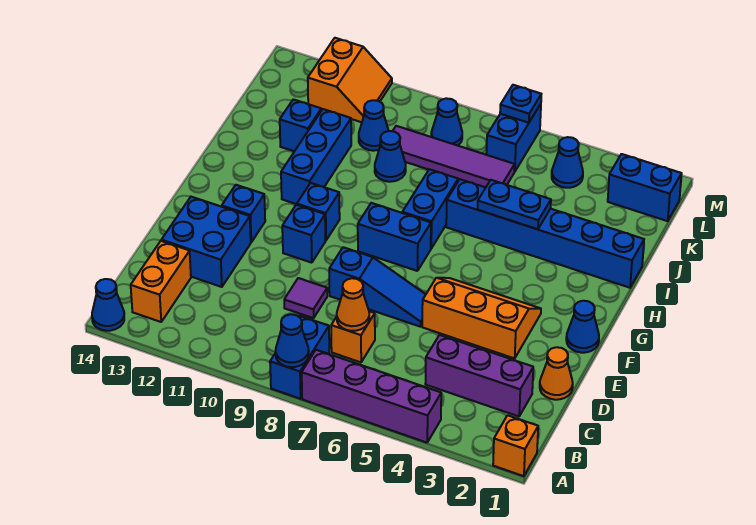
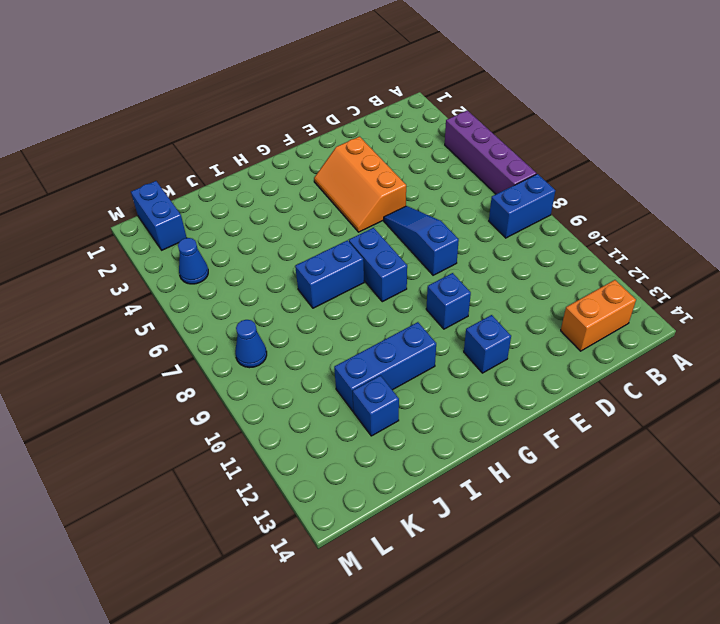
none -> orange brick A1 level 1
none -> blue cone A14 level 1
none -> purple brick C2:C4 level 1
none -> orange brick C7 level 1

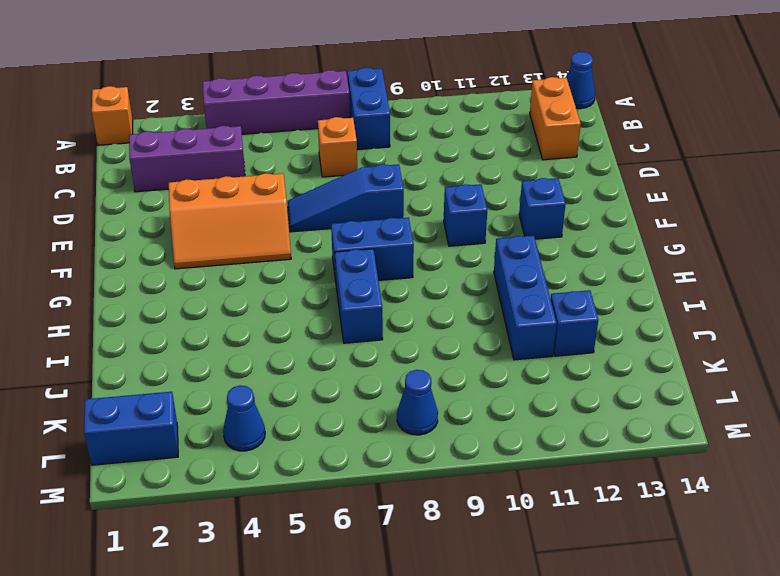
none -> orange cone D1 level 1
none -> purple tile D9 level 1
none -> blue brick D12:E13 level 1
none -> blue cone F1 level 1

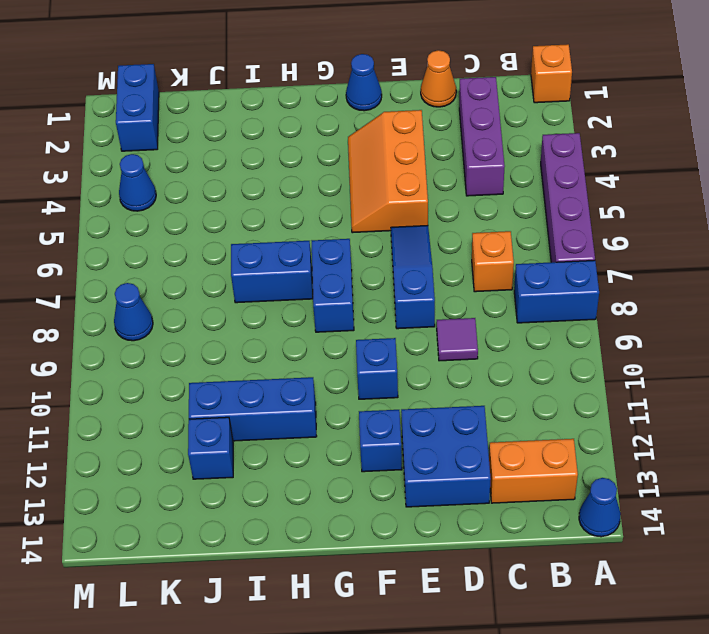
none -> blue brick G10 level 1
none -> blue brick I1:I6 level 1
none -> blue cone J9 level 1
none -> purple tile K6:K9 level 1

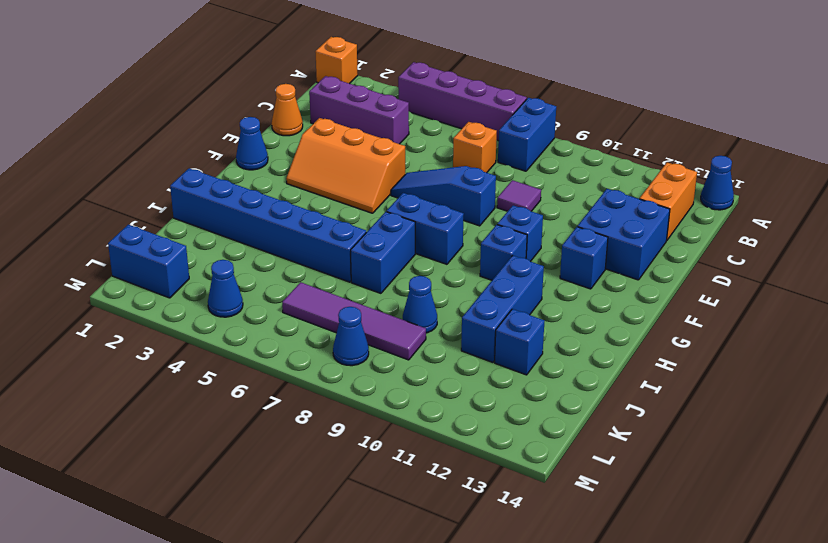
none -> blue cone K10 level 1
none -> blue brick L6:M6 level 1
none -> orange slope L11:M12 level 1 top 12
none -> blue cone A8 level 2

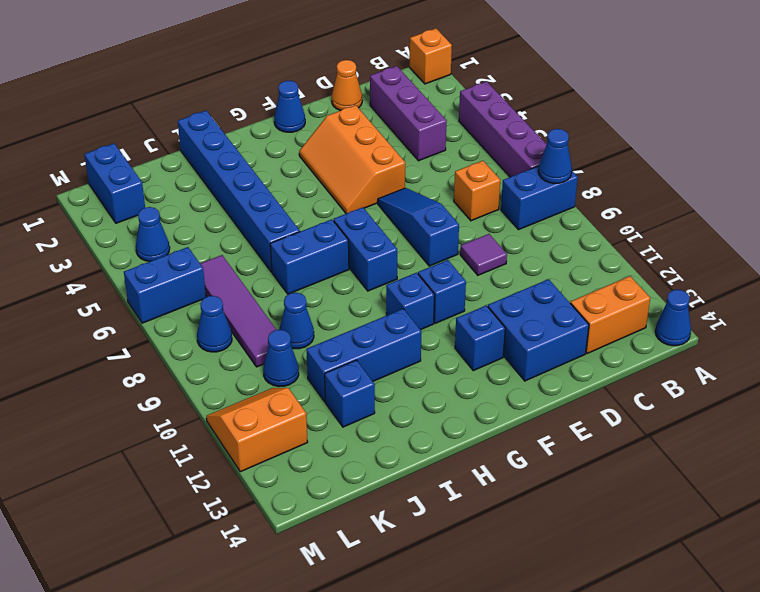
none -> orange cone C7 level 2
none -> blue plate I4:I5 level 2
none -> blue plate M6 level 2

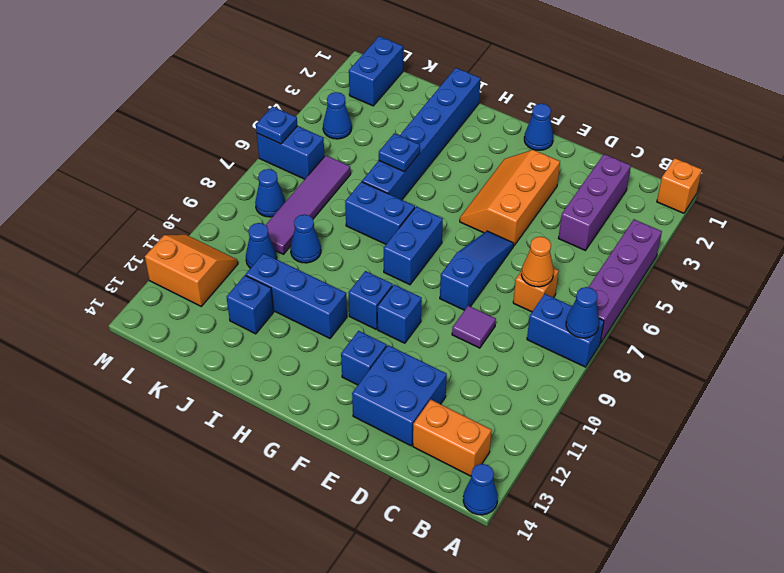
blue plate I5 level 2 -> blue plate I4:I5 level 2
none -> orange cone D1 level 1

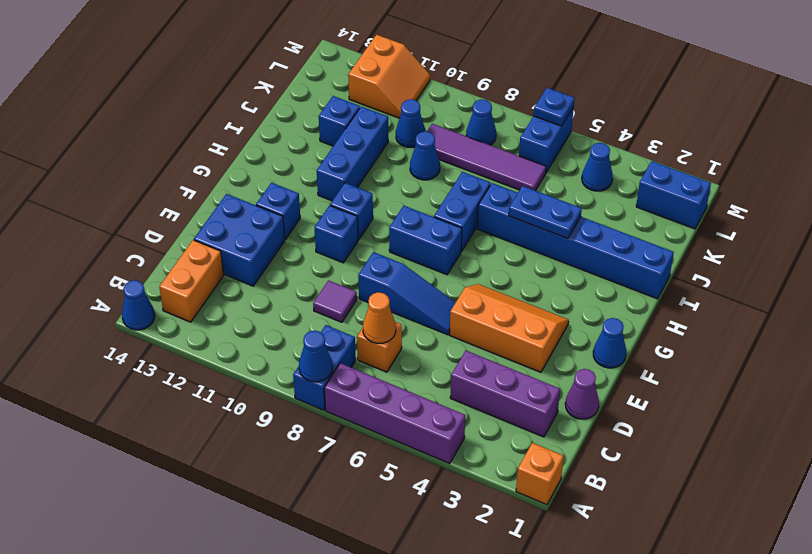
purple cone D1 level 1 -> orange cone D1 level 1

